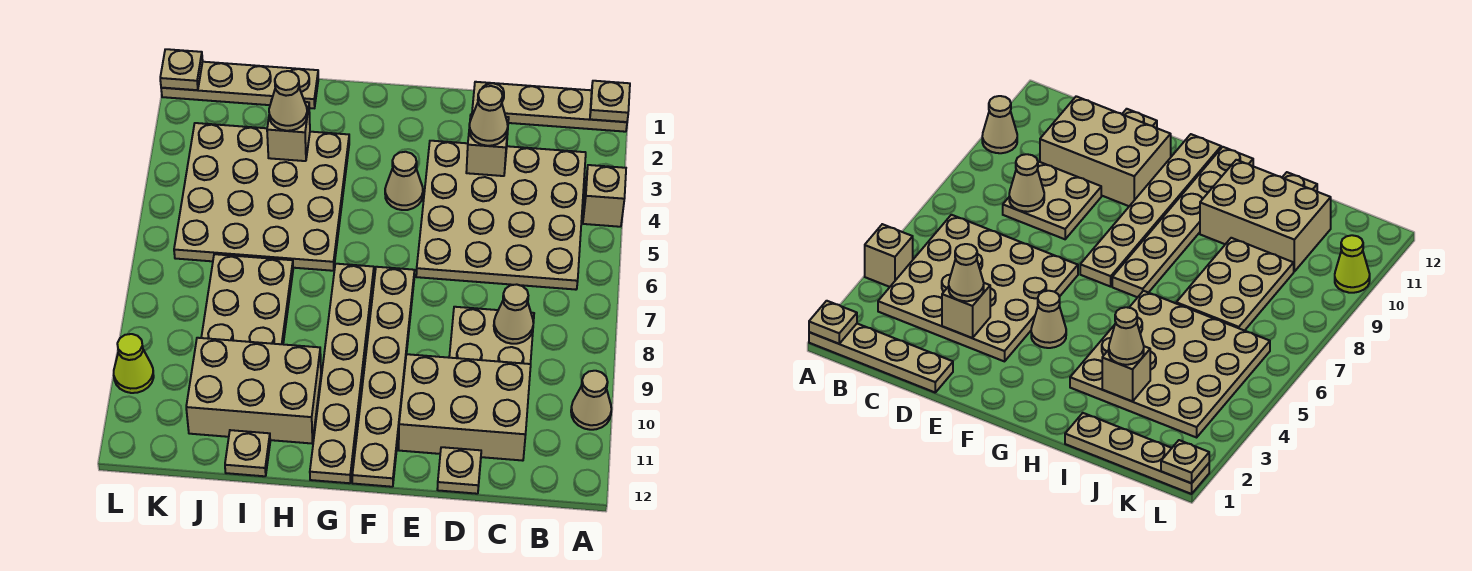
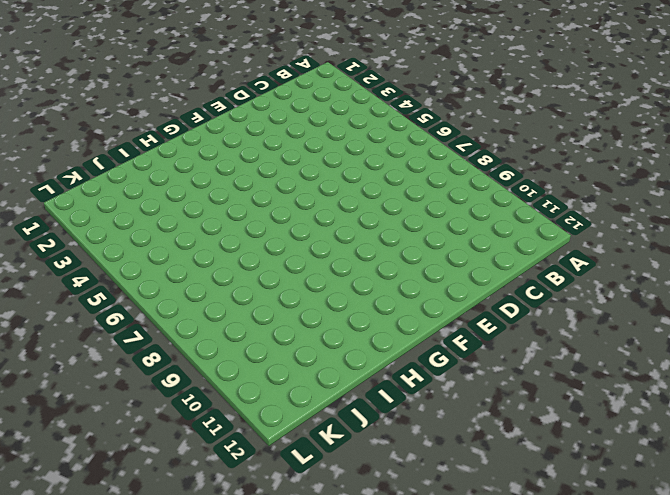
none -> tan plate A1:D1 level 1
none -> tan brick A4 level 1
none -> tan cone A10 level 1

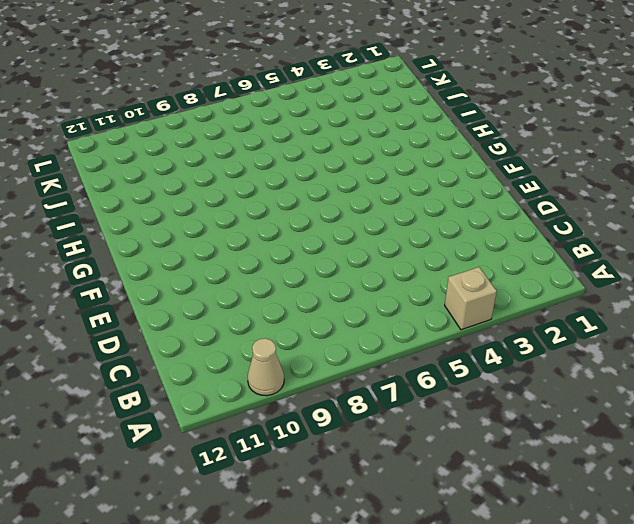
none -> tan plate A1:D1 level 1
none -> tan plate B3:E6 level 1
none -> tan plate C8:D9 level 1

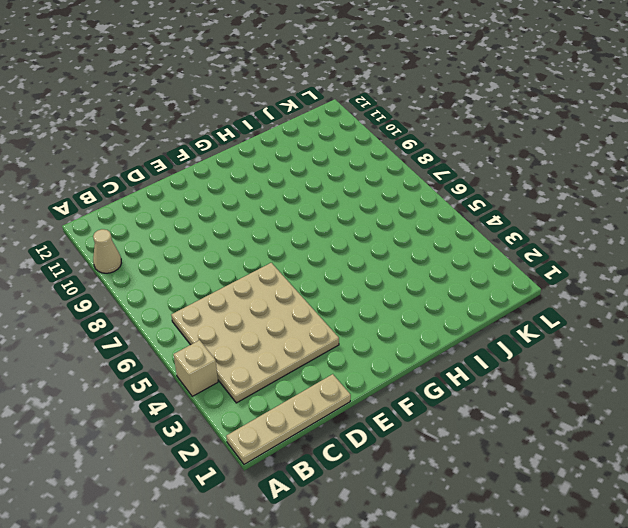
none -> tan plate C8:D9 level 1
none -> tan brick C10:E11 level 1
none -> tan plate D12 level 1

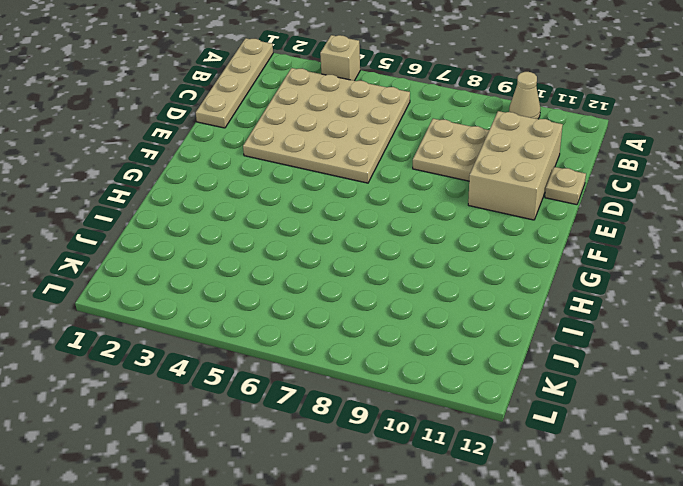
none -> tan cone F4 level 1
none -> tan plate F7:F12 level 1
none -> tan plate G7:G12 level 1

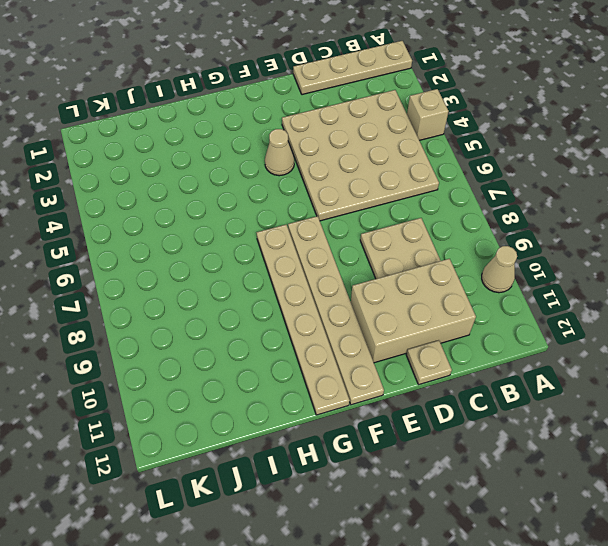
none -> tan plate H3:K6 level 1
none -> tan brick H10:J11 level 1
none -> tan plate I1:L1 level 1

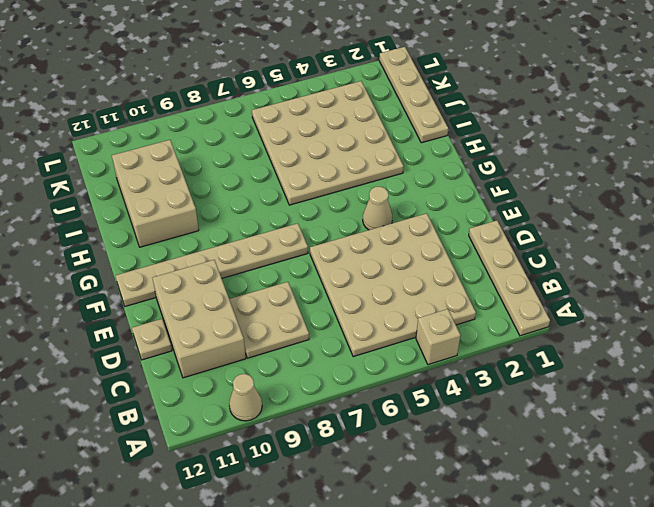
none -> tan plate G7:G12 level 1
none -> tan plate I7:J9 level 1
none -> tan plate I12 level 1

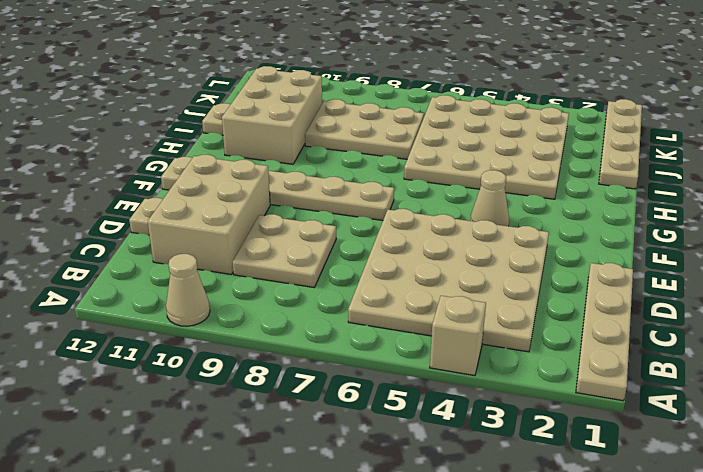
none -> tan plate G7:G12 level 1
none -> lime cone L10 level 1
none -> tan plate A1 level 2

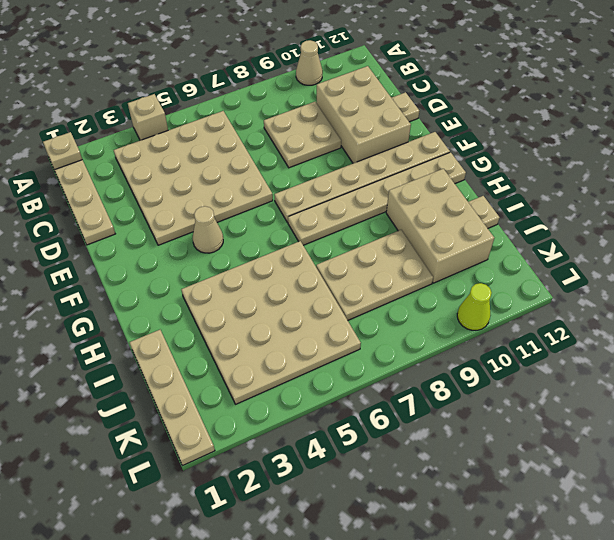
none -> tan cone C8 level 2
none -> tan brick D3 level 2
none -> tan brick I3 level 2

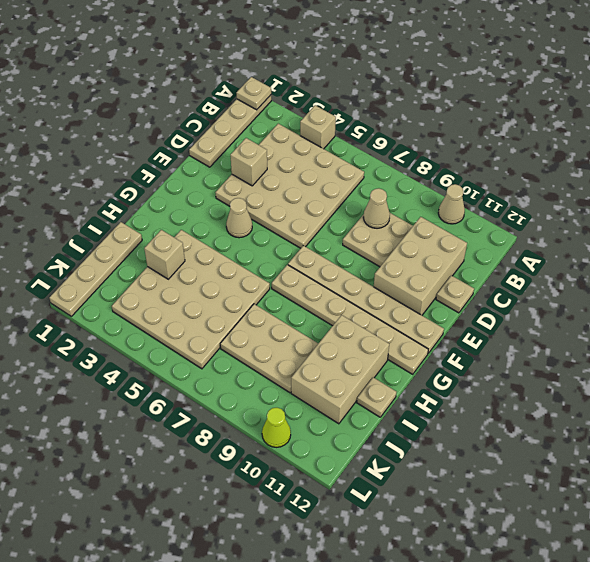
none -> tan plate L1 level 2
none -> tan cone D3 level 3
none -> tan cone I3 level 3

